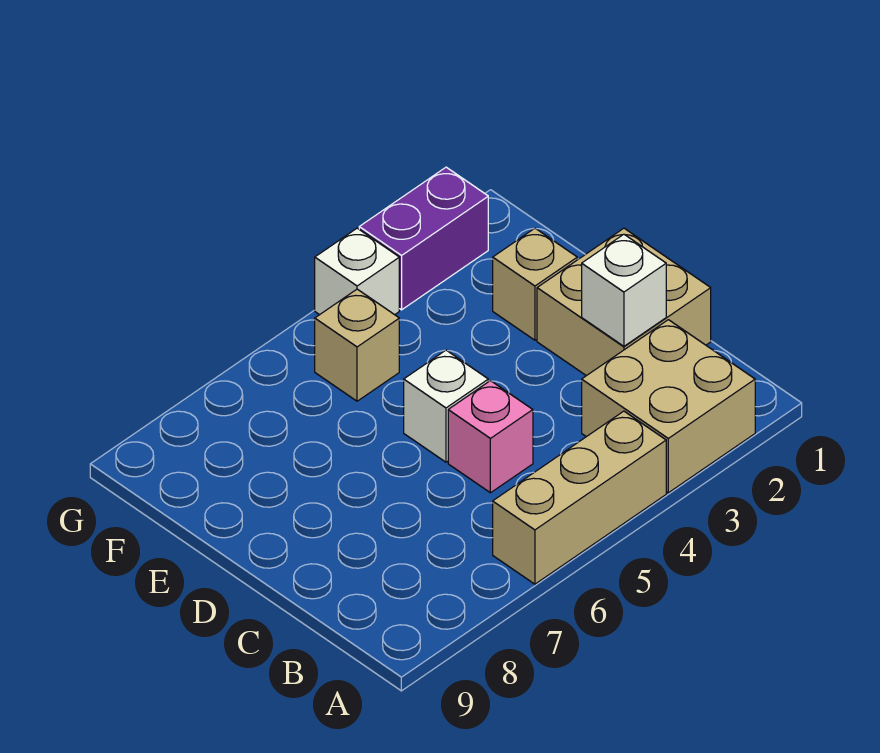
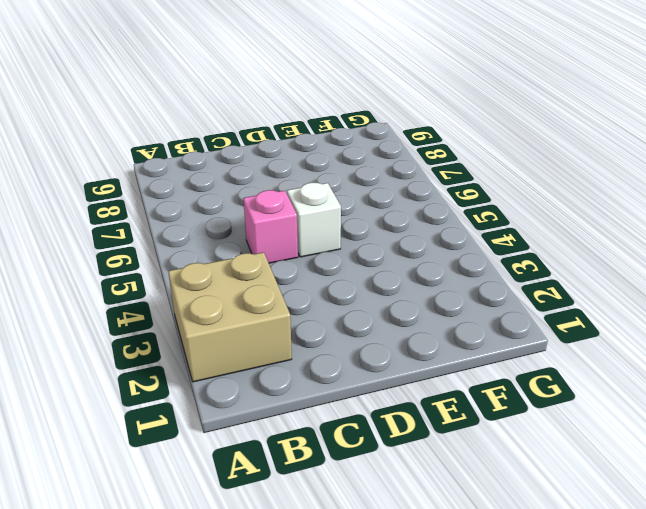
none -> tan brick A4:A6 level 1
none -> tan brick C1:D2 level 1

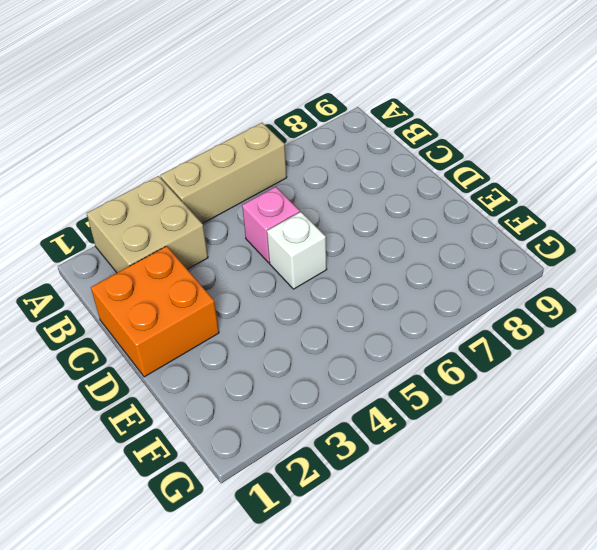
orange brick C1:D2 level 1 -> tan brick C1:D2 level 1
none -> tan brick E2 level 1
none -> tan brick F5 level 1

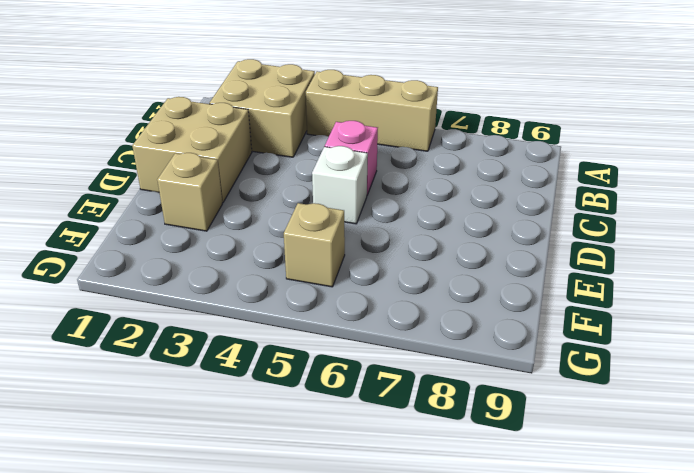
none -> purple brick G2:G3 level 1
none -> white brick G4 level 1

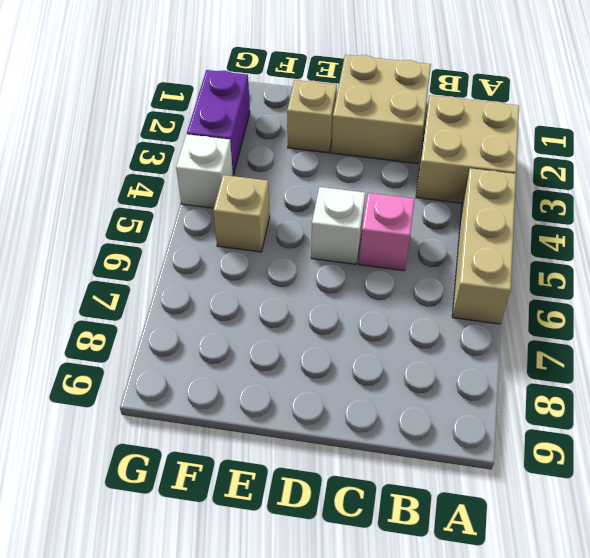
none -> white brick C2 level 2

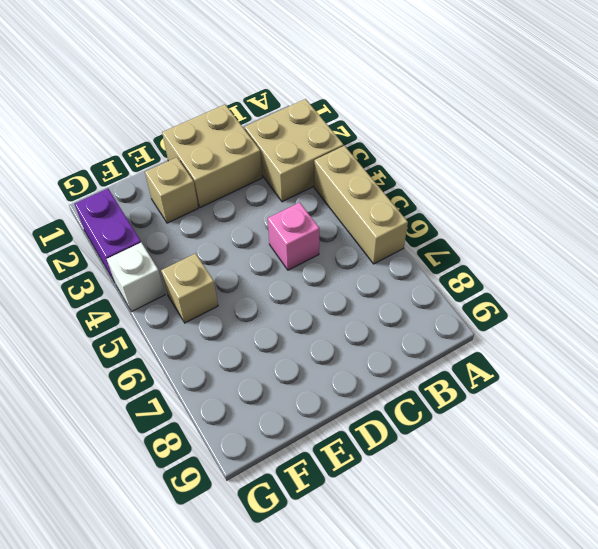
none -> white brick D5 level 1
none -> white brick C2 level 2

